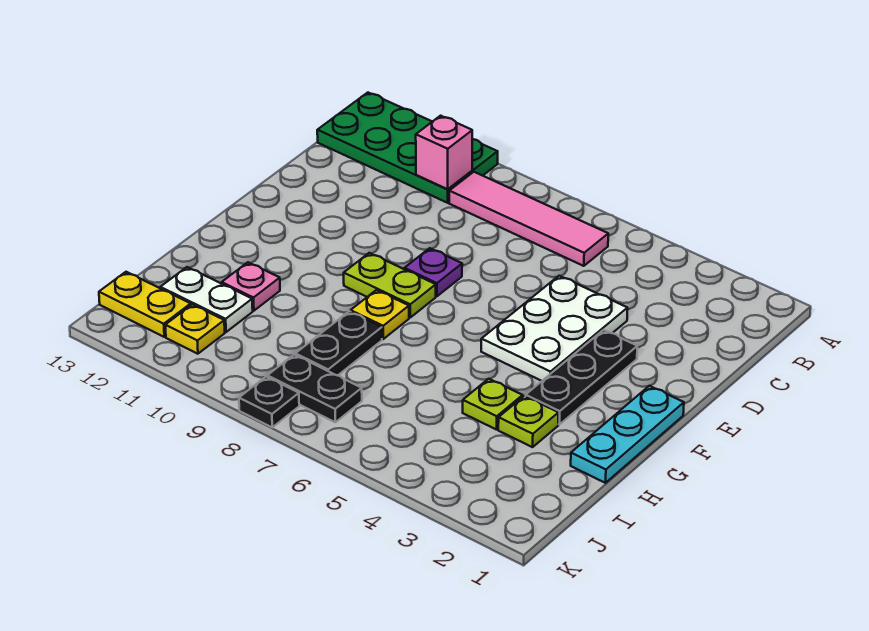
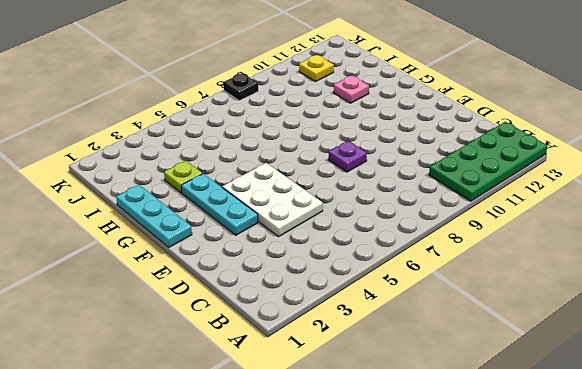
cyan plate E3:G3 level 1 -> black plate E3:G3 level 1
none -> pink tile B6:B9 level 1
none -> lime plate F8:F9 level 1
none -> yellow plate G8 level 1

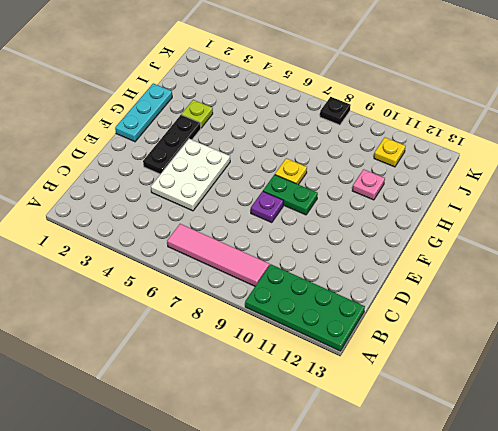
green plate F8:F9 level 1 -> lime plate F8:F9 level 1
none -> lime plate H4 level 1
none -> black plate H8:I8 level 1
none -> white plate I11:I12 level 1

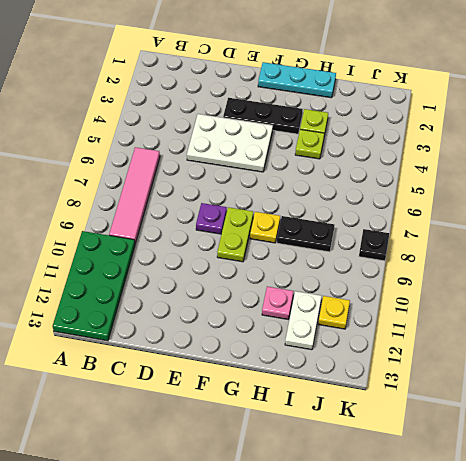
none -> black plate J7:J8 level 1
none -> yellow plate J12:J13 level 1
none -> pink brick B10 level 2

